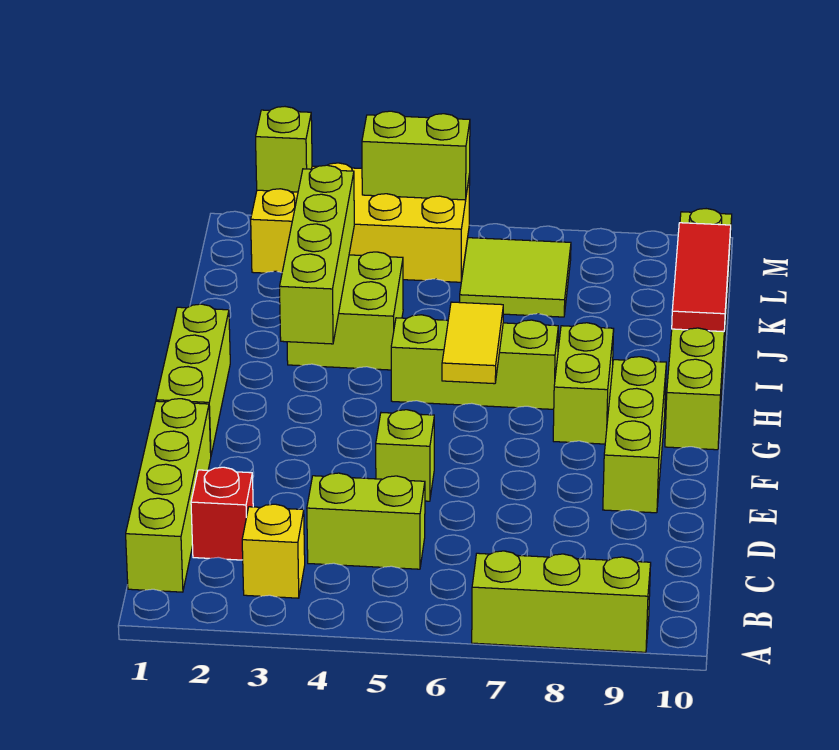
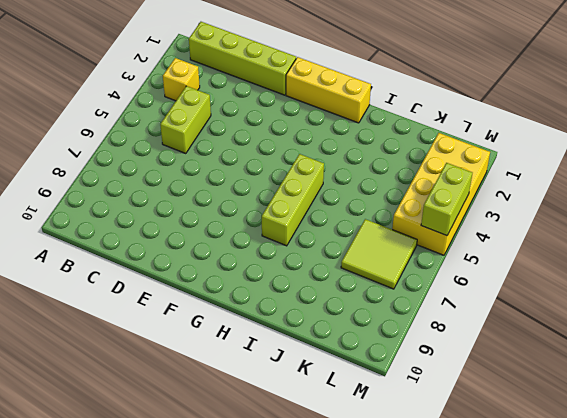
yellow brick F1:H1 level 1 -> lime brick F1:H1 level 1
none -> lime brick A7:A9 level 1
none -> red brick C2 level 1
none -> lime brick E5 level 1

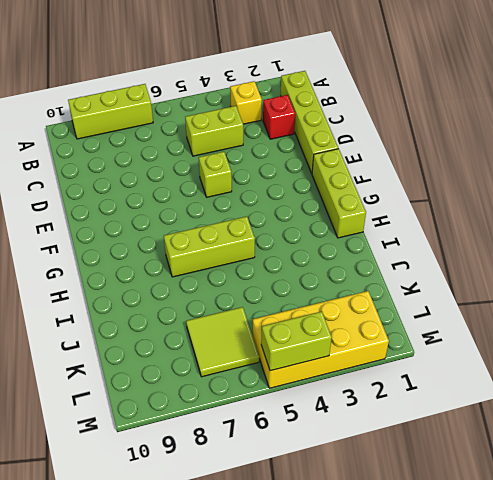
none -> lime brick E9:G9 level 1
none -> lime brick G8:H8 level 1
none -> lime brick G10:L10 level 1

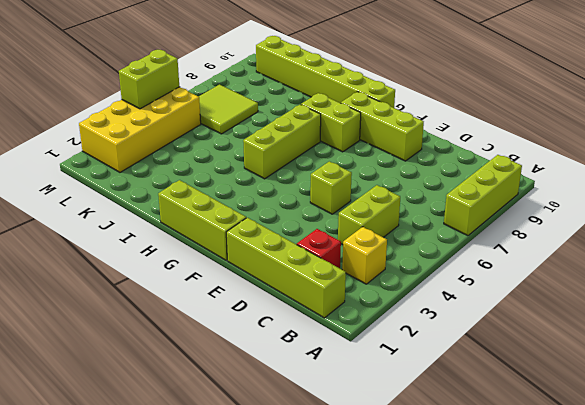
none -> lime brick I3:J4 level 1
none -> yellow tile G6:H6 level 2
none -> lime brick H3:K3 level 2

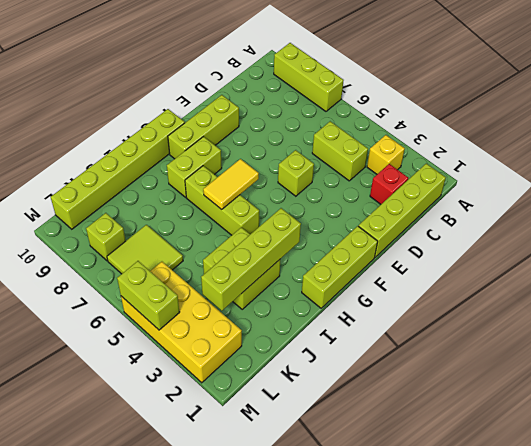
lime brick L8 level 1 -> lime brick M2 level 2
none -> red tile I10:K10 level 2

